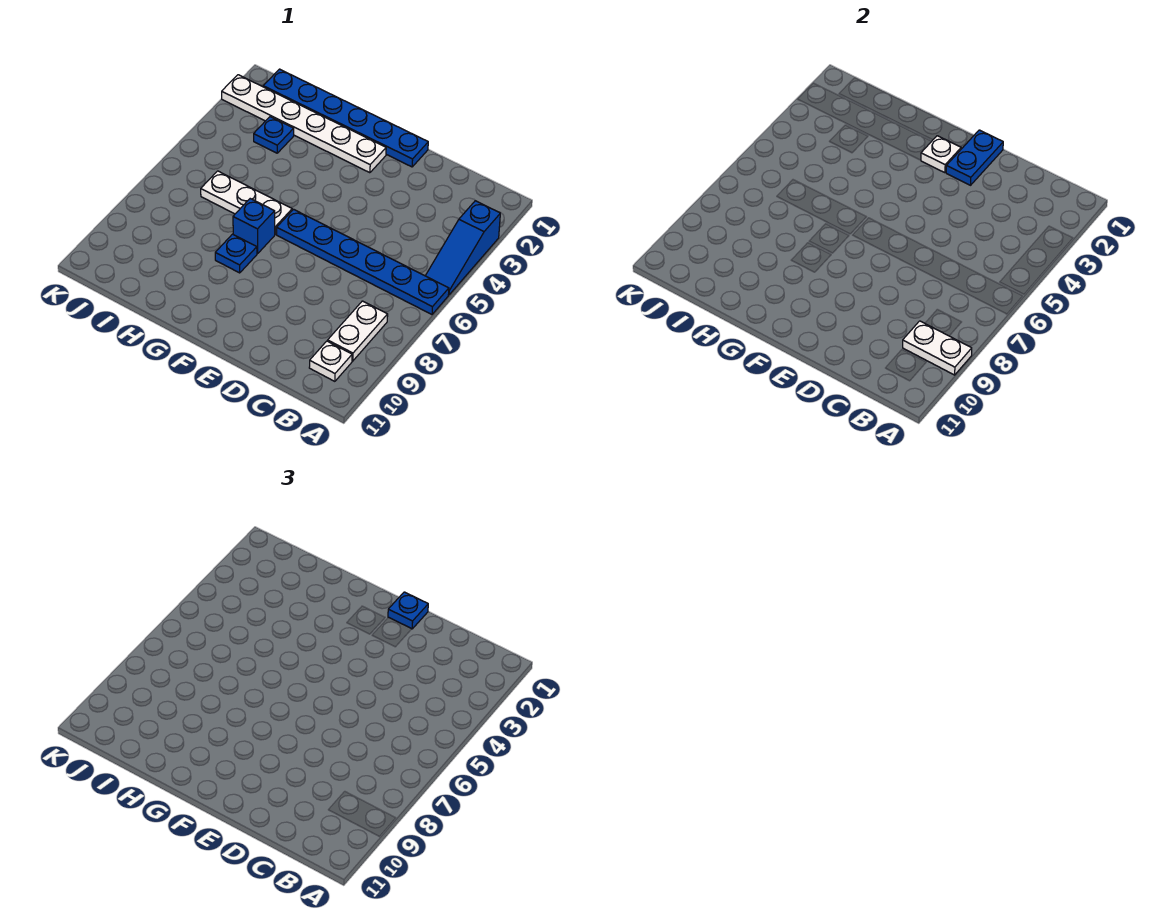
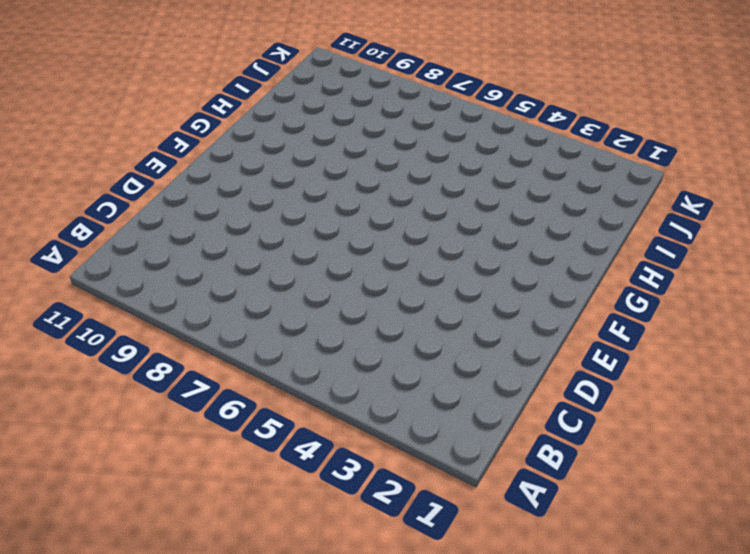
none -> blue slope A3:A5 level 1 top 3
none -> blue plate A6:F6 level 1
none -> white plate B8:B9 level 1

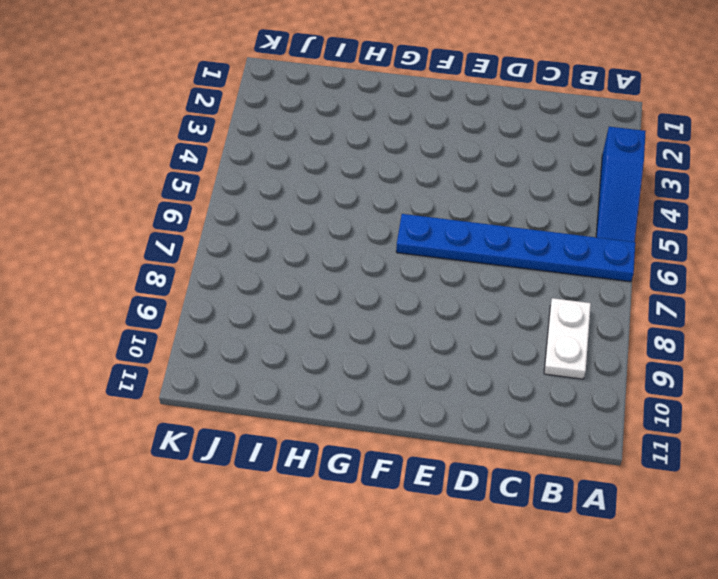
none -> white plate B10 level 1
none -> blue plate E1:J1 level 1
none -> white plate F2:K2 level 1

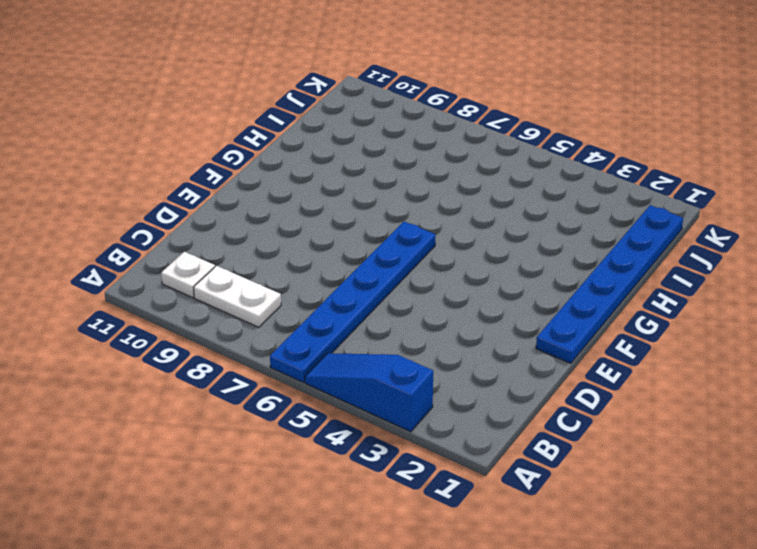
none -> white plate F2:K2 level 1
none -> white plate G6:I6 level 1
none -> blue brick G7 level 1

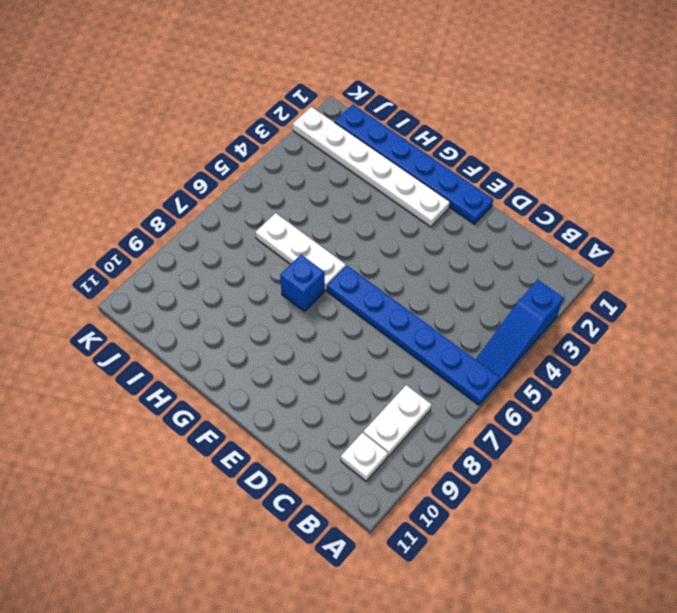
none -> blue plate G8 level 1
none -> blue plate I3 level 1
none -> white plate A9:B9 level 2

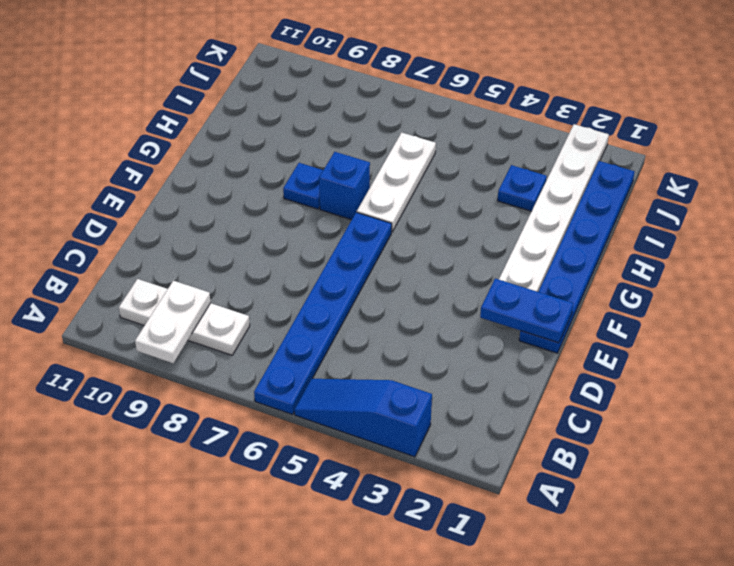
none -> white plate F2 level 2
none -> blue plate E1 level 3

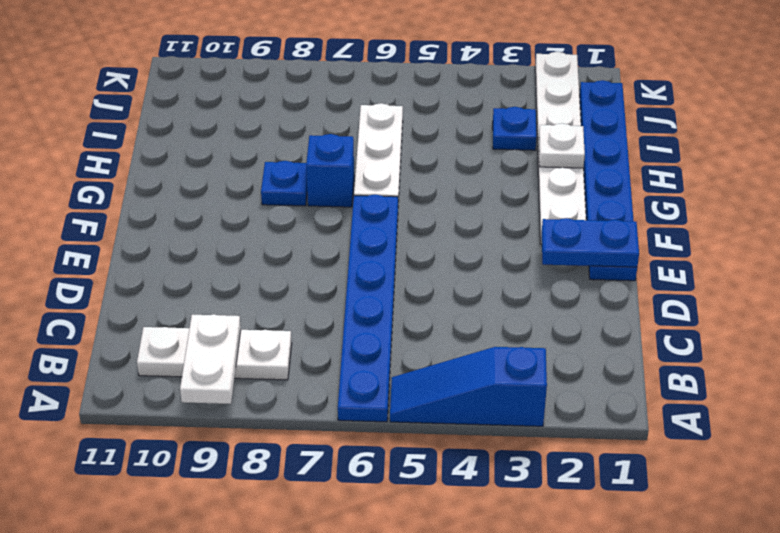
white plate H2 level 2 -> white plate F2 level 2
none -> blue plate E1 level 3

